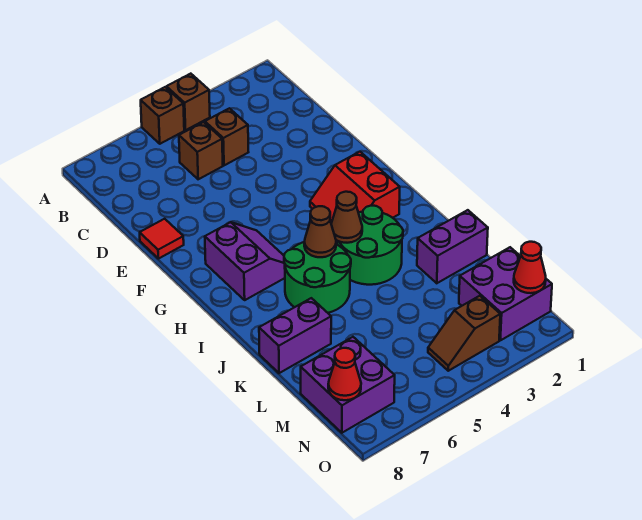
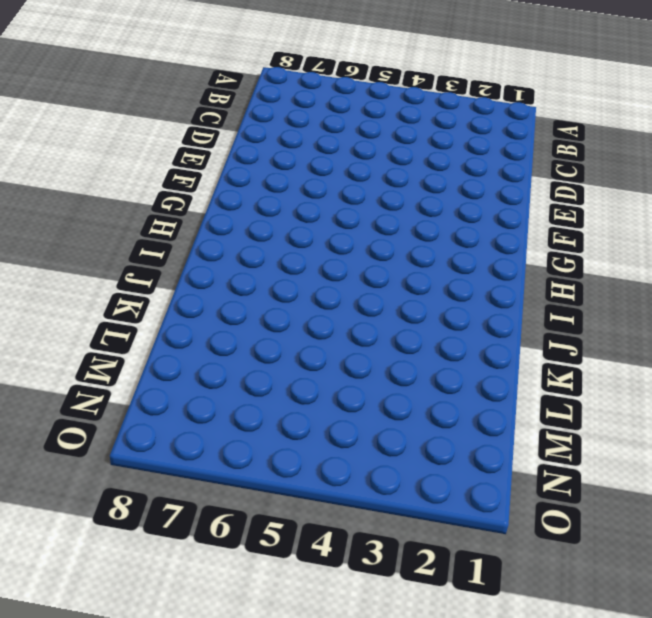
none -> brown brick A4 level 1
none -> brown brick A5 level 1
none -> brown brick C4 level 1

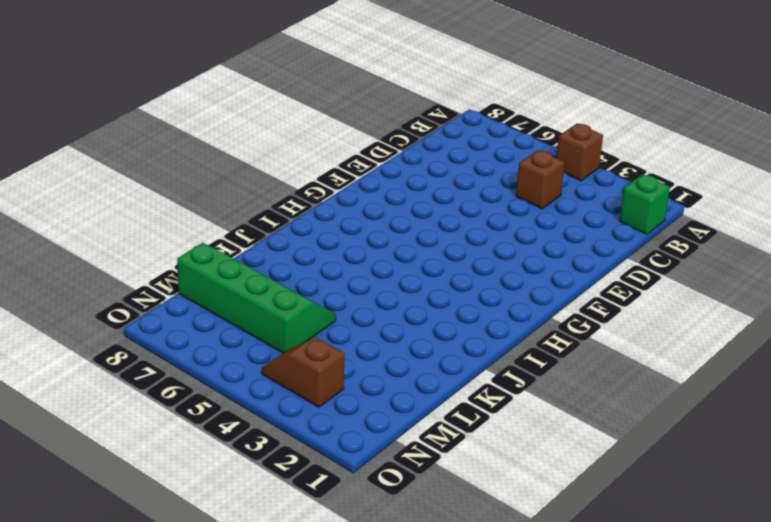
green brick B1 level 1 -> none
green slope L5:M8 level 1 top M -> purple brick M7:N8 level 1
none -> brown brick A5 level 1
none -> brown brick C5 level 1
none -> red tile E8 level 1

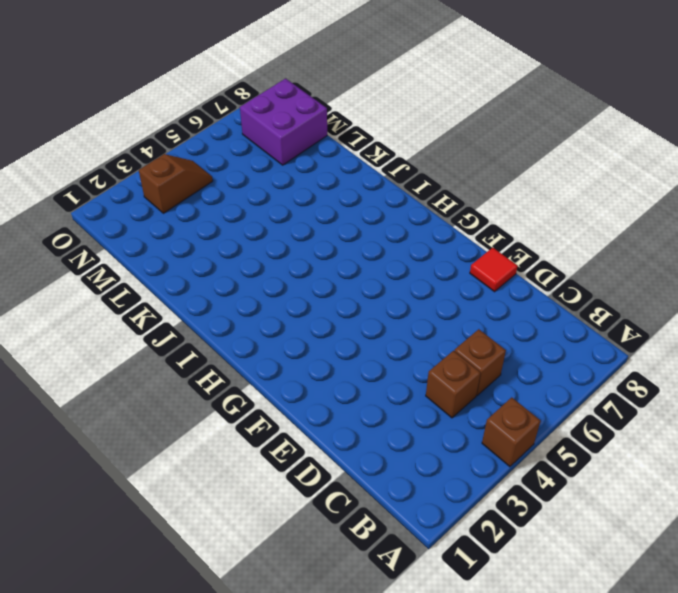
none -> brown brick A5 level 1
none -> red slope G2:H3 level 1 top 2
none -> purple slope G6:H7 level 1 top 7

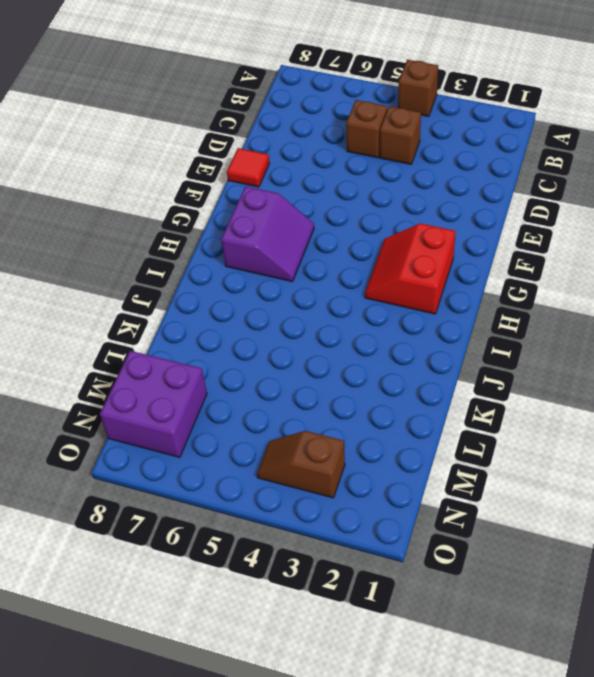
none -> brown brick A5 level 1
none -> green round brick I3:J4 level 1
none -> green round brick I5:J6 level 1

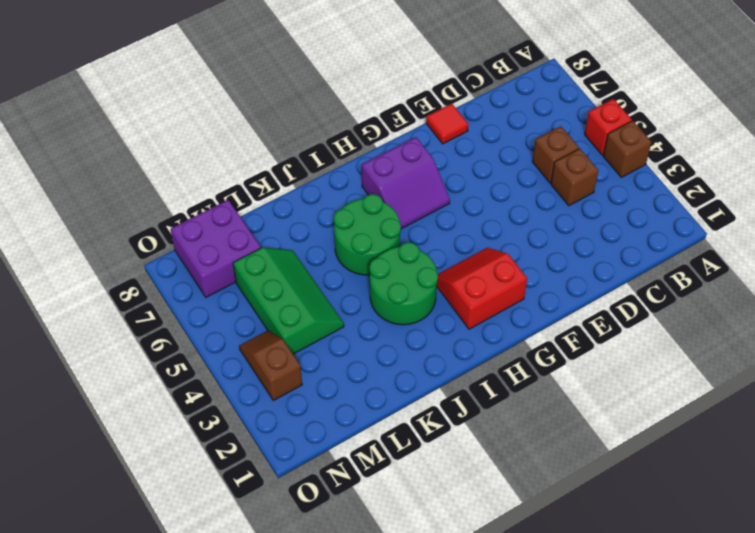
red brick A5 level 1 -> brown brick A5 level 1
green slope L4:M6 level 1 top M -> none
none -> purple brick K1:K2 level 1
none -> purple brick K7:K8 level 1
none -> purple brick M1:N2 level 1

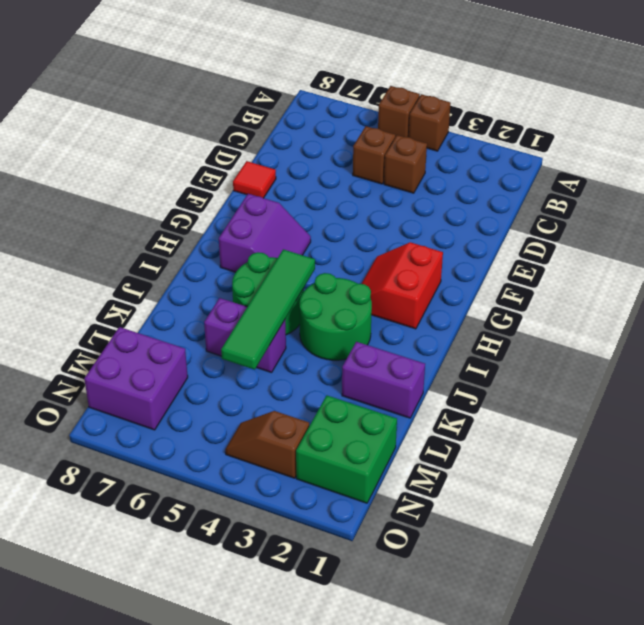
green tile I5:L5 level 2 -> brown cone I5 level 2
purple brick K5:K6 level 1 -> purple brick K7:K8 level 1
green brick M1:N2 level 1 -> purple brick M1:N2 level 1
none -> brown cone I4 level 2
none -> red cone N1 level 2
none -> red cone N8 level 2

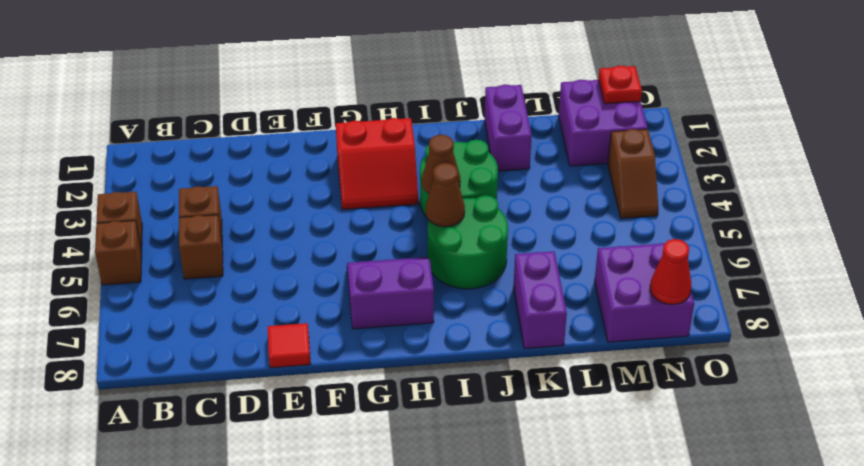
red plate N1 level 2 -> red cone N1 level 2

